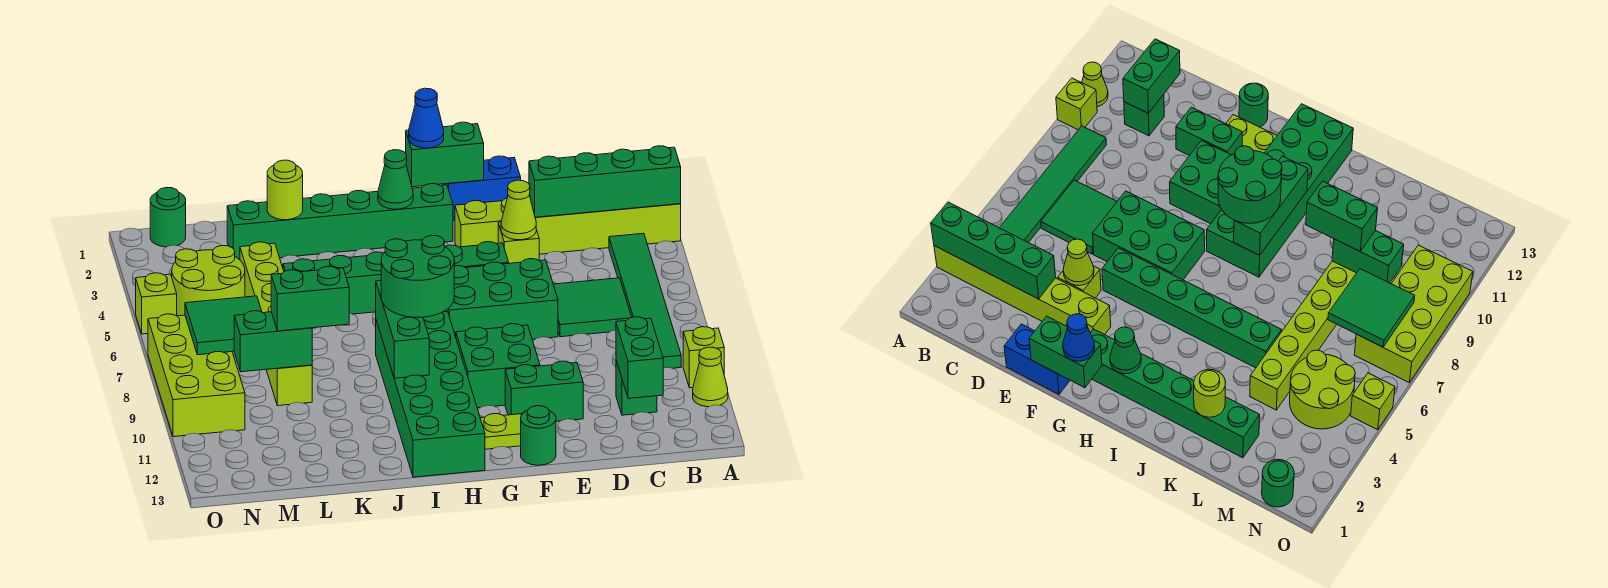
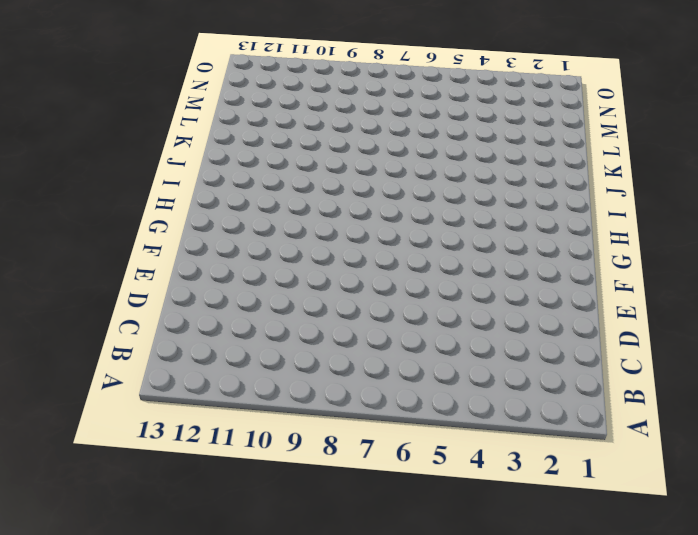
none -> lime brick A3:F3 level 1
none -> lime brick A10 level 1
none -> lime cone A11 level 1
none -> green tile B4:B9 level 1

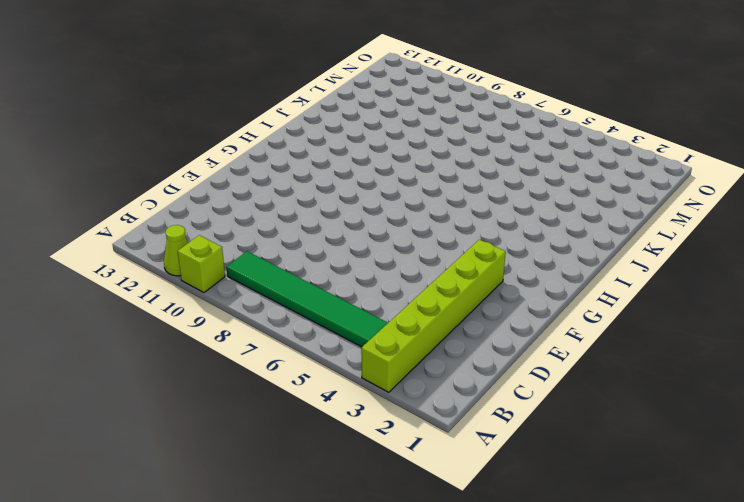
none -> green tile C6:D7 level 1
none -> green brick C11 level 1
none -> blue brick E1:F1 level 1
none -> lime brick E4 level 1

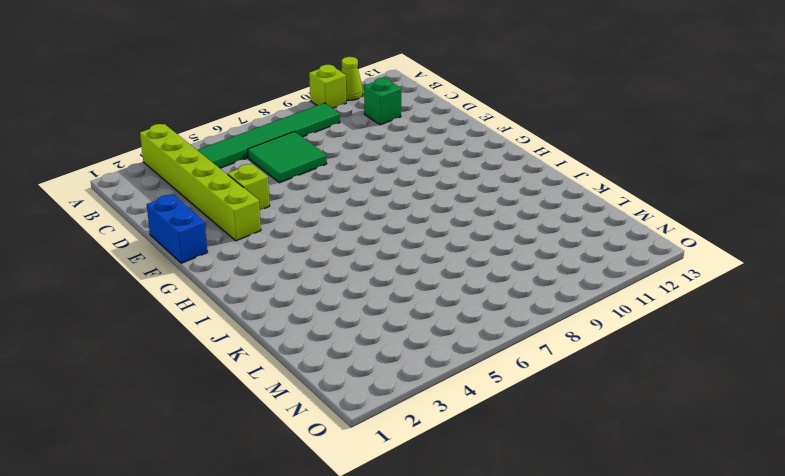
none -> green brick E6:G7 level 1
none -> green brick E11:F11 level 1
none -> green brick F5:K5 level 1
none -> green brick F9:G10 level 1

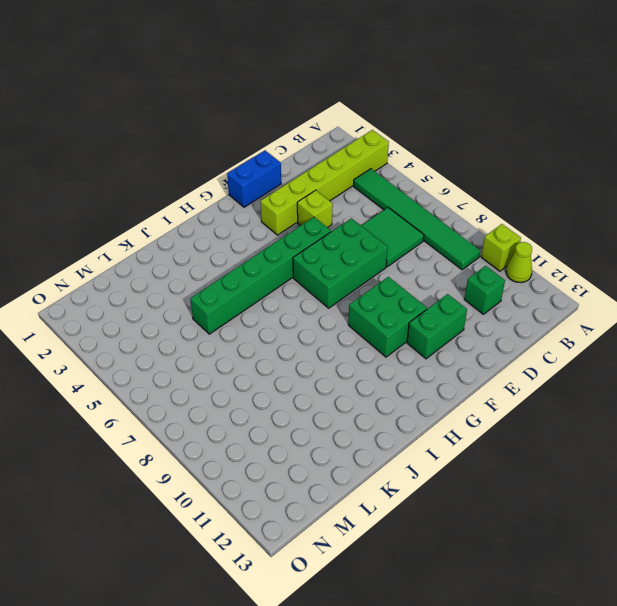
none -> lime plate F12:G12 level 1
none -> green round brick F13 level 1
none -> green brick G2:L2 level 1
none -> green brick H8:I13 level 1

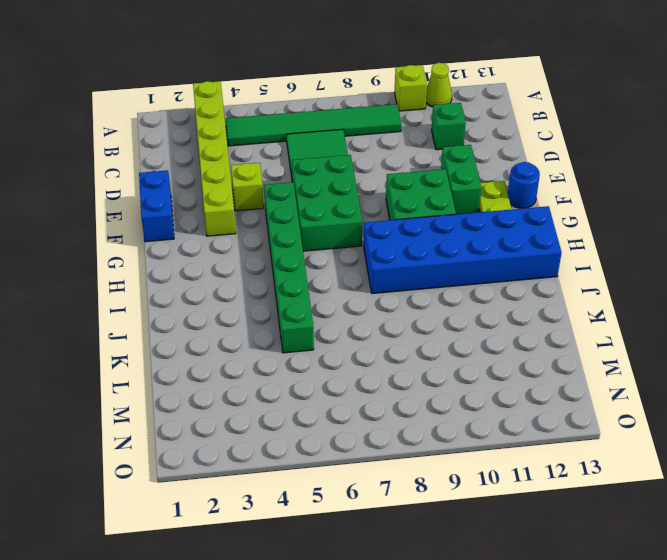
blue round brick F13 level 1 -> green round brick F13 level 1
blue brick H8:I13 level 1 -> green brick H8:I13 level 1
none -> green brick G2:L2 level 1
none -> lime brick L4:L9 level 1
none -> lime round brick M4:N5 level 1
none -> green round brick N1 level 1

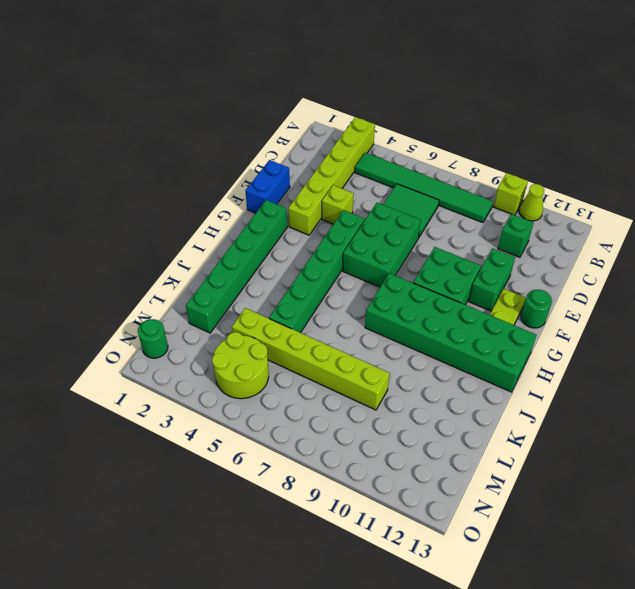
none -> lime brick N7:O10 level 1
none -> lime brick O5 level 1
none -> green brick A3:D3 level 2
none -> green brick C11:C12 level 2

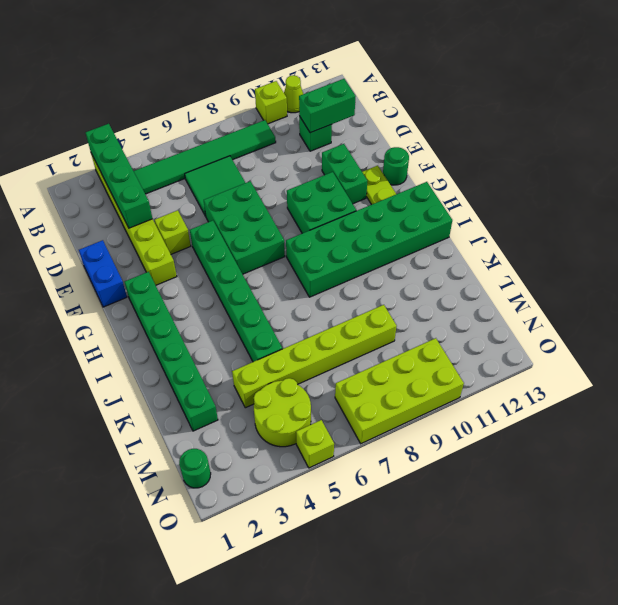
none -> lime cone E4 level 2
none -> green brick F1:G1 level 2
none -> green cone H2 level 2
none -> green brick I8:I10 level 2

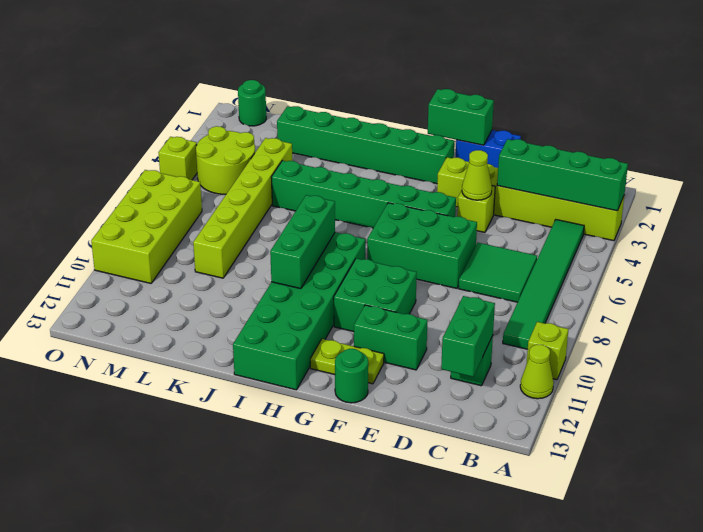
none -> green cone H2 level 2
none -> lime round brick K2 level 2
none -> green brick L9:M9 level 2
none -> green tile M7:N8 level 2

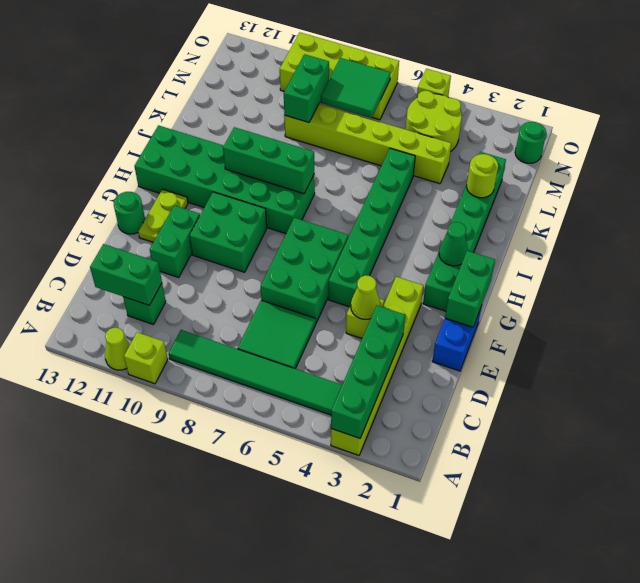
none -> blue cone G1 level 3
none -> green round brick H8:I9 level 3
none -> green brick K9:L9 level 3

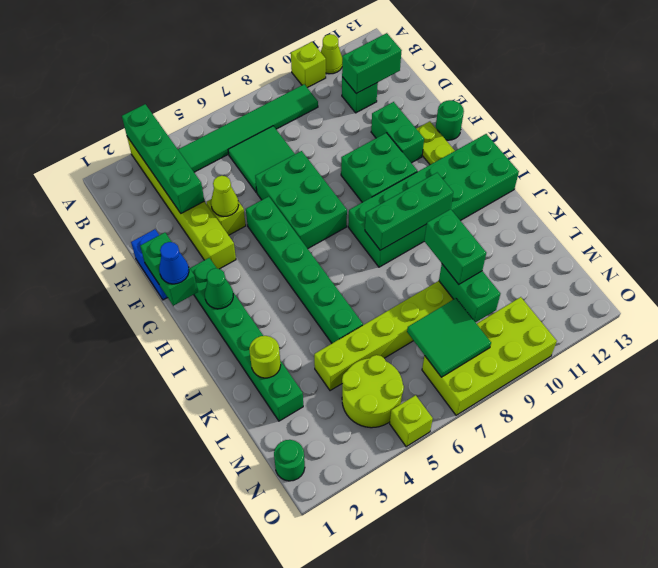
none -> green round brick H8:I9 level 3

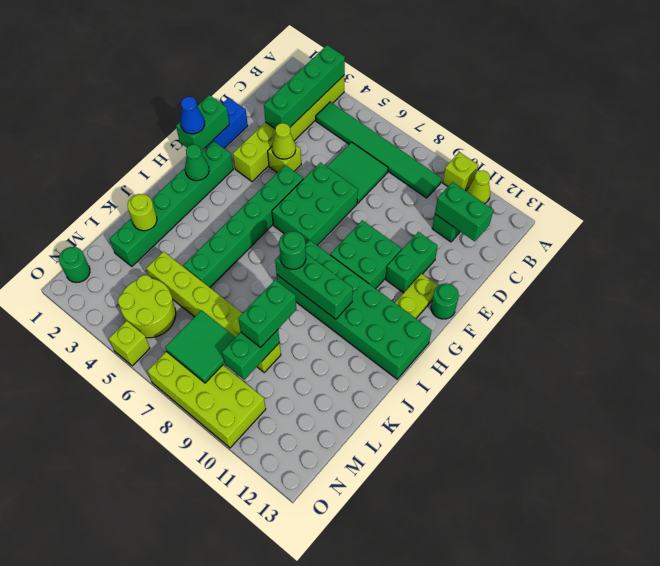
green round brick I8 level 3 -> green round brick H8:I9 level 3

